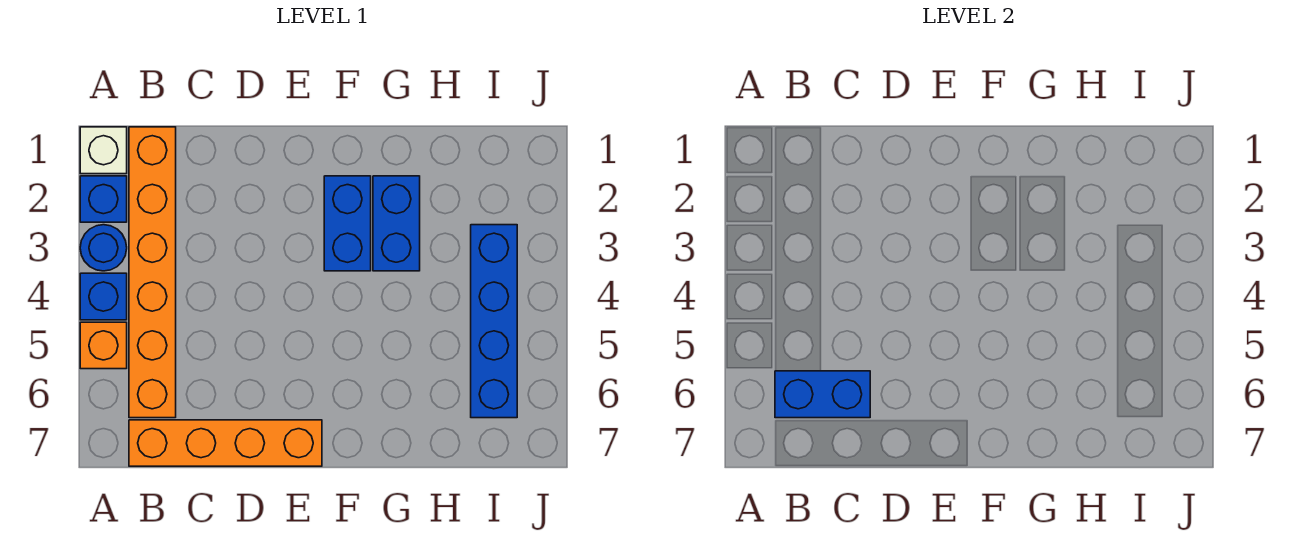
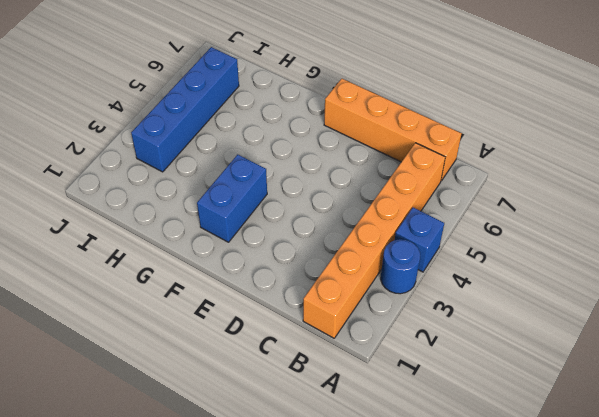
none -> white brick A1 level 1
none -> blue brick A2 level 1

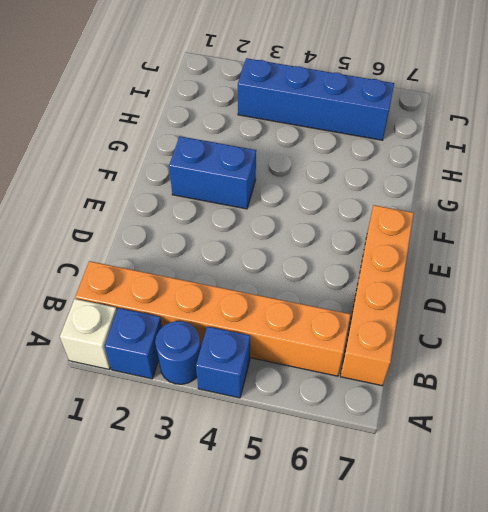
none -> orange brick A5 level 1
none -> blue brick G2:G3 level 1

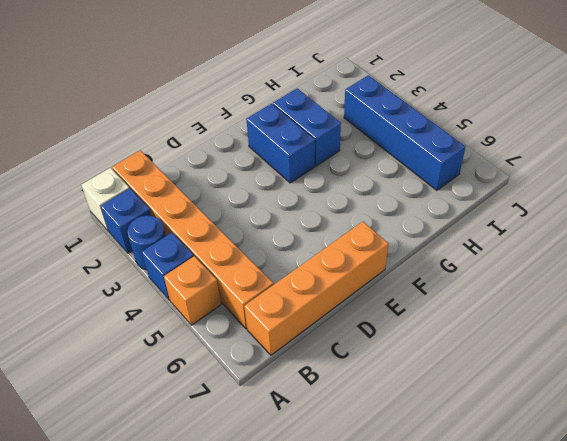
none -> blue brick B6:C6 level 2

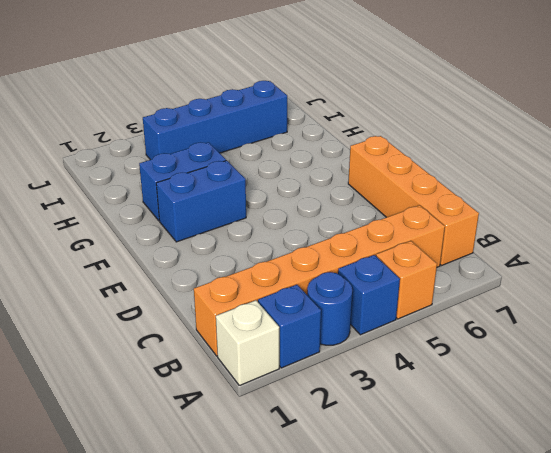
none -> blue brick B6:C6 level 2

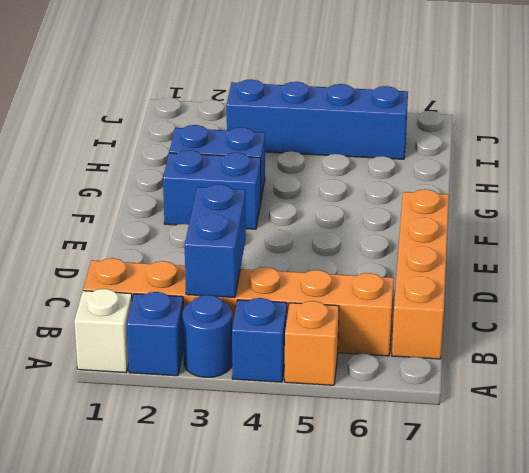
blue brick B3:C3 level 2 -> blue brick B6:C6 level 2

